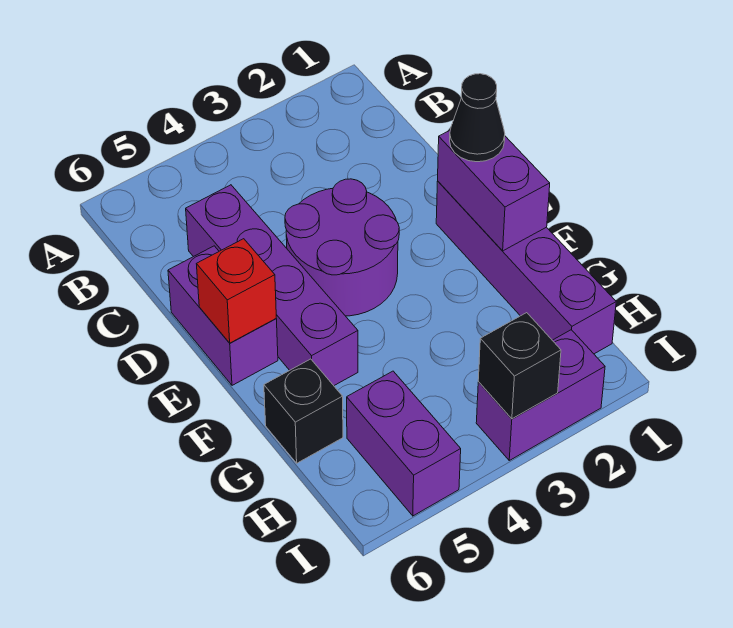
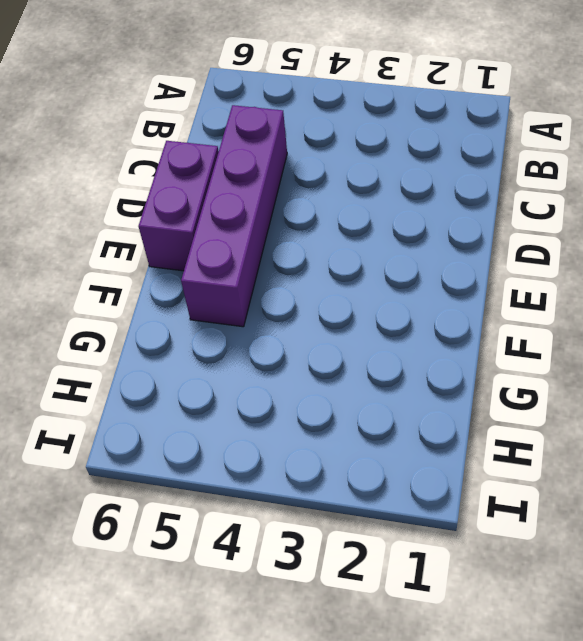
none -> purple round brick D3:E4 level 1
none -> purple brick E1:H1 level 1

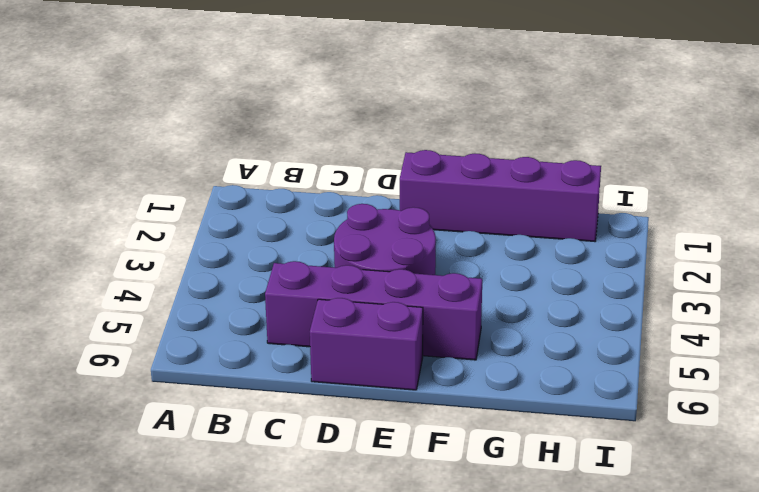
none -> black brick G6 level 1
none -> purple brick H5:I5 level 1

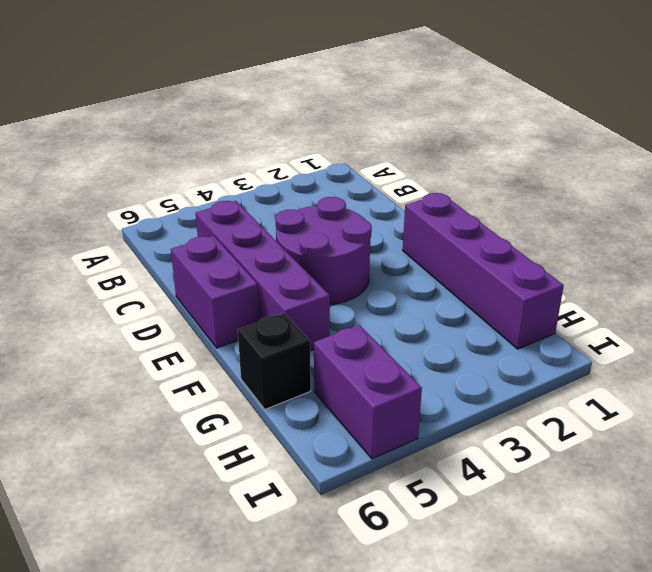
none -> purple brick I2:I3 level 1
none -> purple brick E1:F1 level 2

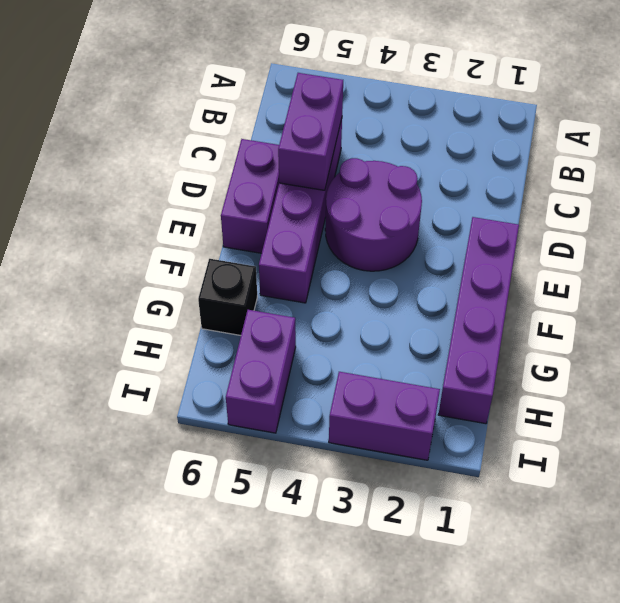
purple brick C5:D5 level 2 -> purple brick E1:F1 level 2
none -> red brick E6 level 2
none -> black brick I3 level 2

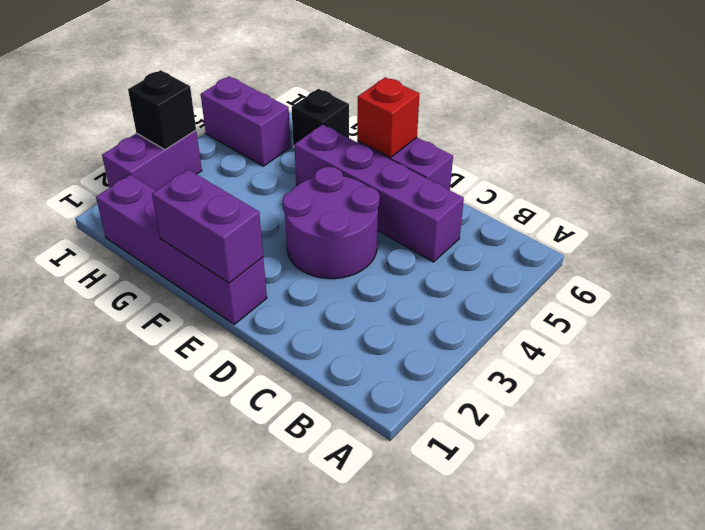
none -> black cone E1 level 3

